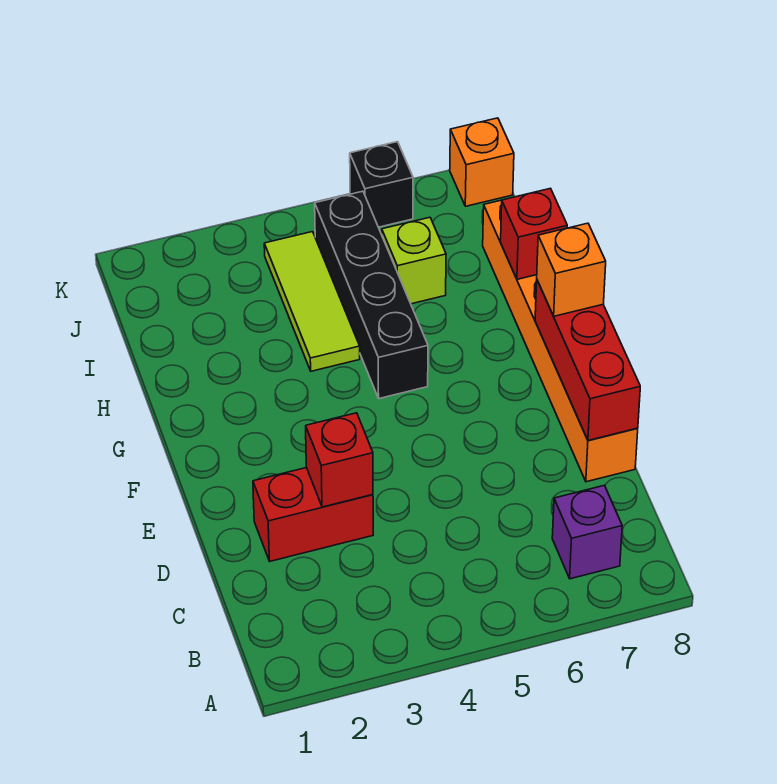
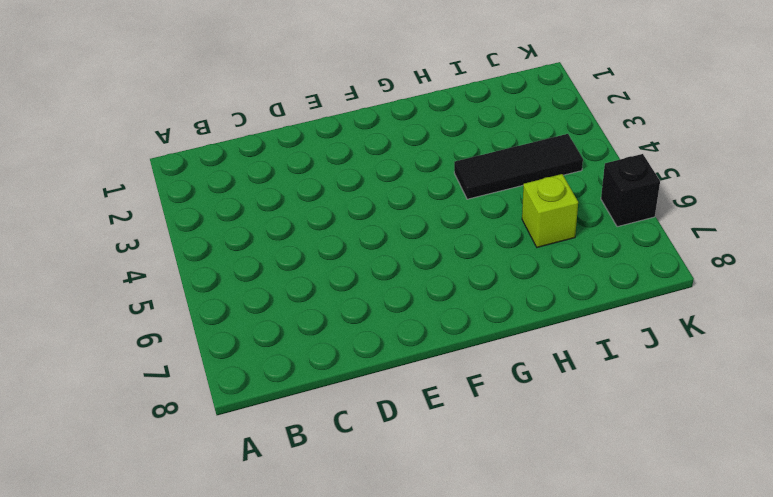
black tile H4:J4 level 1 -> lime tile H4:J4 level 1
none -> purple brick B7 level 1
none -> red brick D2:D3 level 1
none -> orange brick D8:I8 level 1

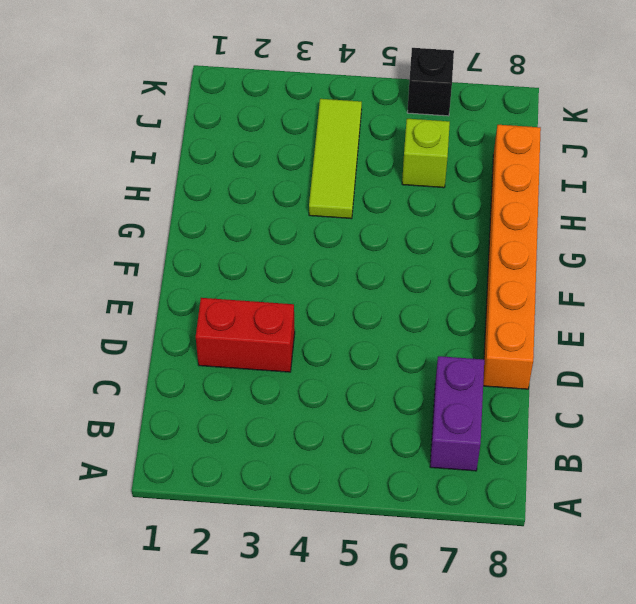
purple brick B7:C7 level 1 -> purple brick B7 level 1
none -> black brick G5:J5 level 1
none -> orange brick K8 level 1
none -> red brick D3 level 2

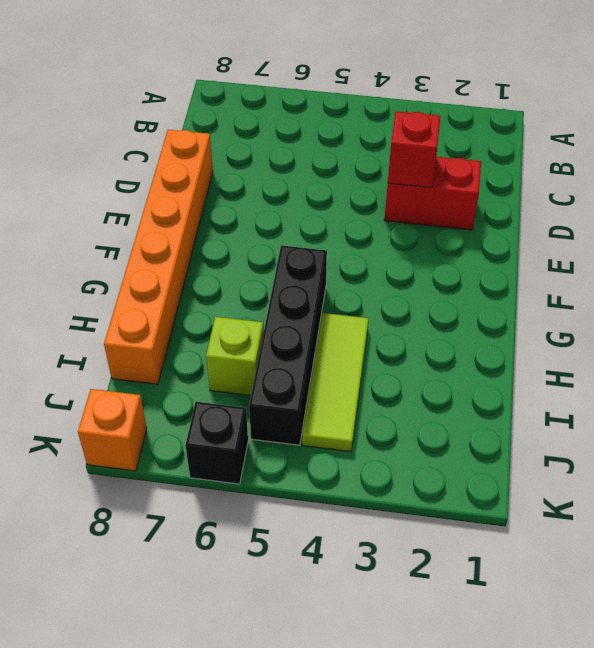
none -> purple brick B7 level 1
none -> red brick D8:F8 level 2
none -> red brick H8 level 2

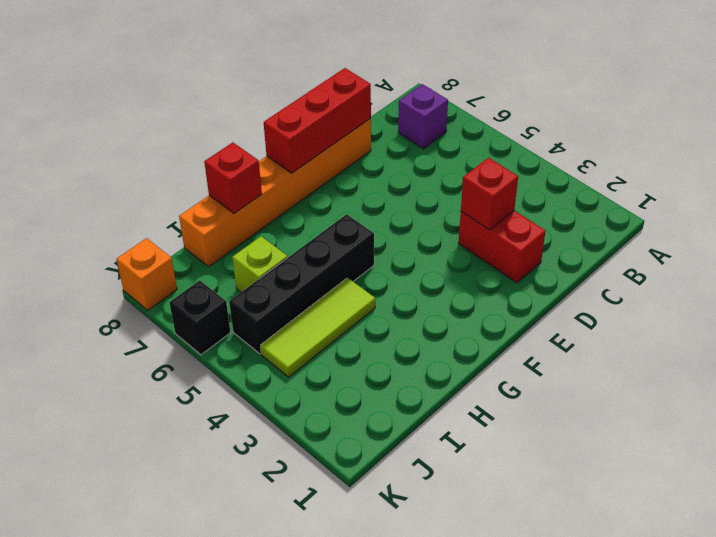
none -> orange brick F8 level 3

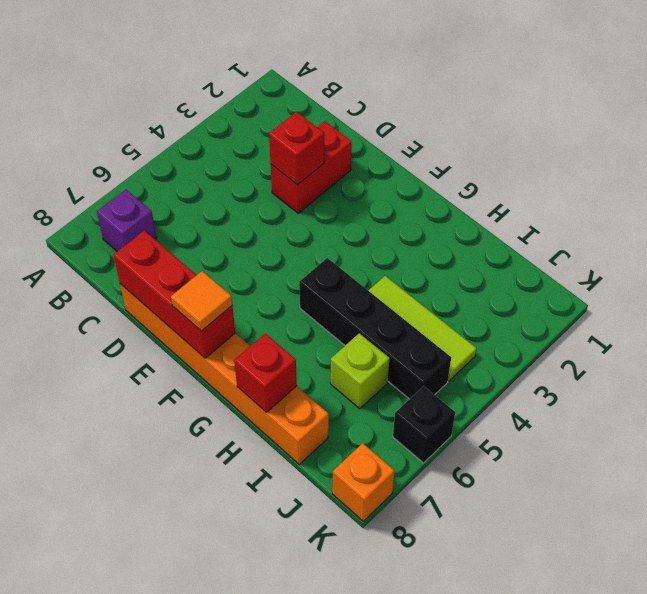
orange tile F8 level 3 -> orange brick F8 level 3

